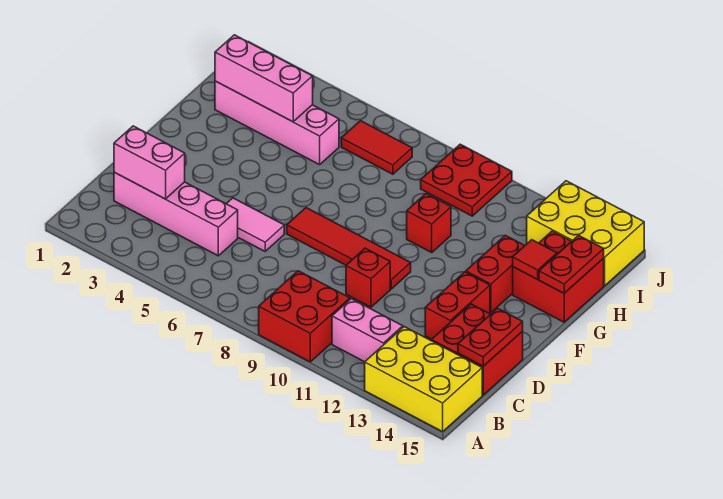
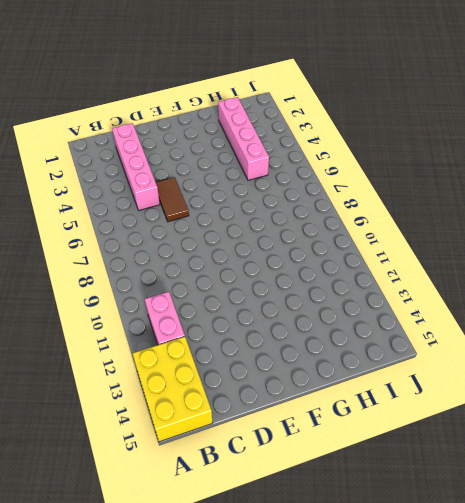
brown tile D5:D6 level 1 -> pink tile D5:D6 level 1
none -> red brick A9:B10 level 1
none -> red brick C14:D15 level 1
none -> red brick D10 level 1

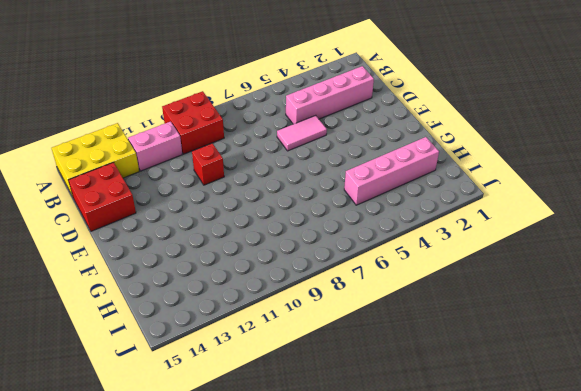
none -> red brick D13:E13 level 1
none -> red tile E7:E10 level 1
none -> red brick F13:G13 level 1

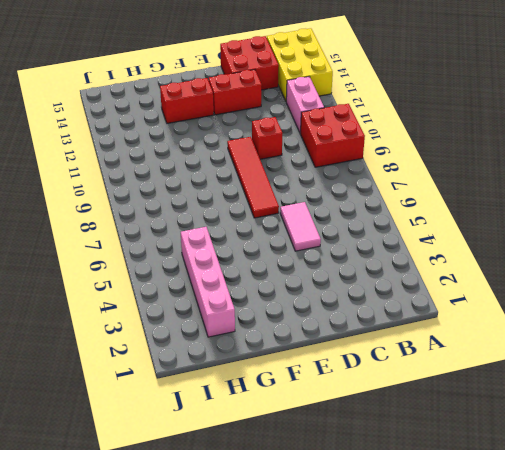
none -> pink brick C2:C5 level 1
none -> red brick G10 level 1
none -> red brick G14:H15 level 1

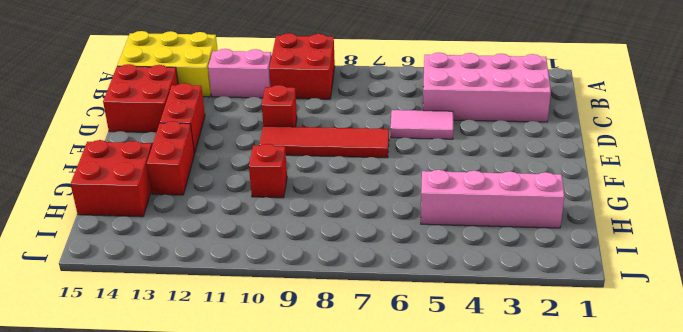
pink brick B2:C5 level 1 -> pink brick C2:C5 level 1
none -> red tile I6:I7 level 1
none -> red plate I9:J10 level 1
none -> yellow brick I13:J15 level 1

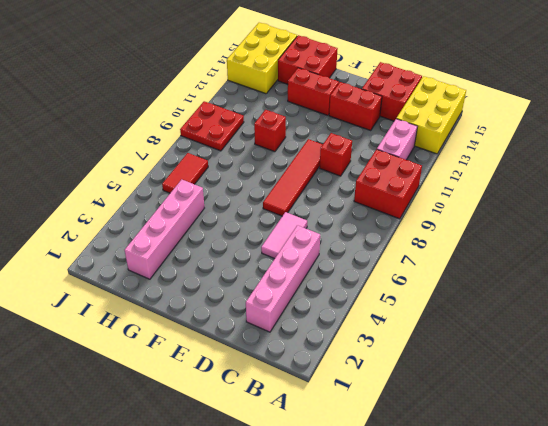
none -> pink brick C2:C3 level 2
none -> red plate C15:D15 level 2
none -> red tile G14 level 2

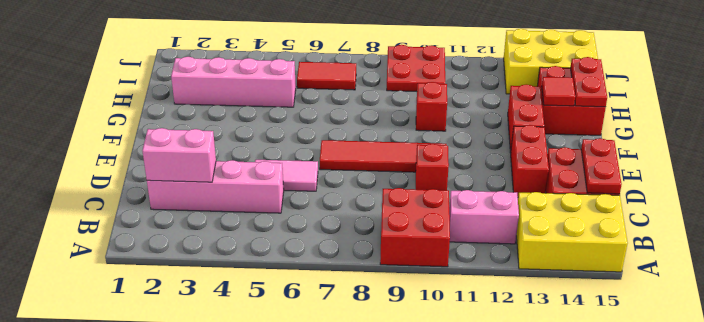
none -> pink brick H2:H4 level 2

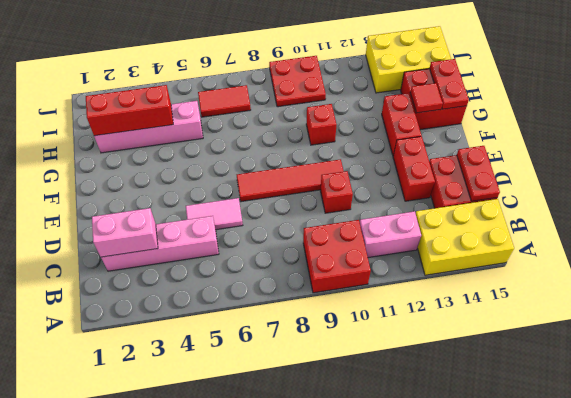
red brick H2:H4 level 2 -> pink brick H2:H4 level 2

